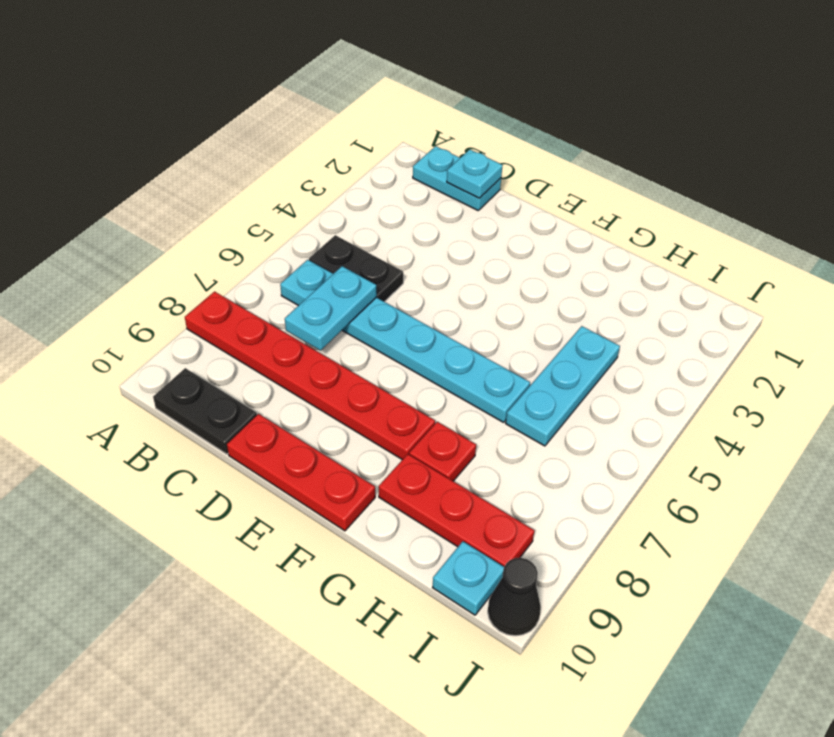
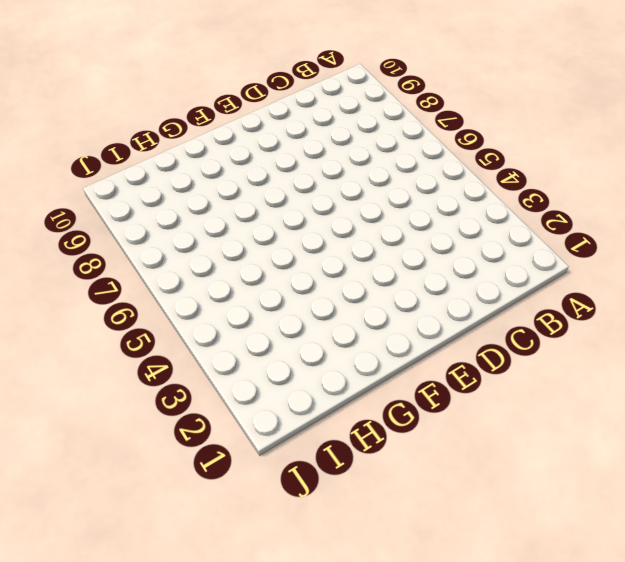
none -> red plate A8:F8 level 1
none -> cyan plate B1:C1 level 1
none -> black plate B5:C5 level 1

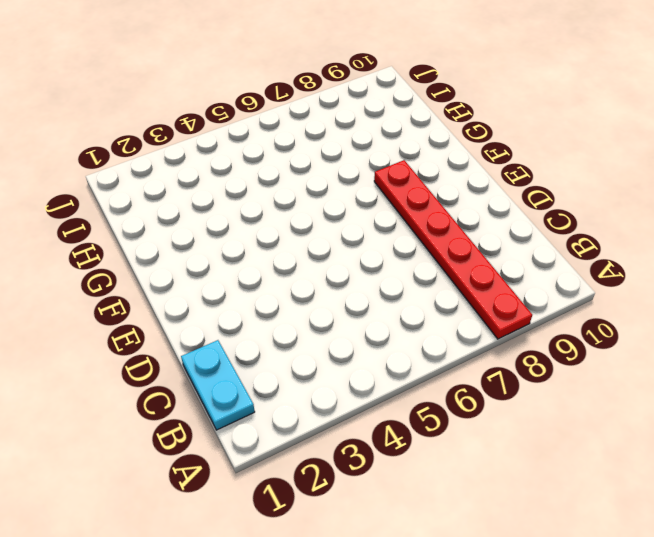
none -> black plate B5:C5 level 1
none -> cyan plate B6:G6 level 1
none -> black plate B10:C10 level 1

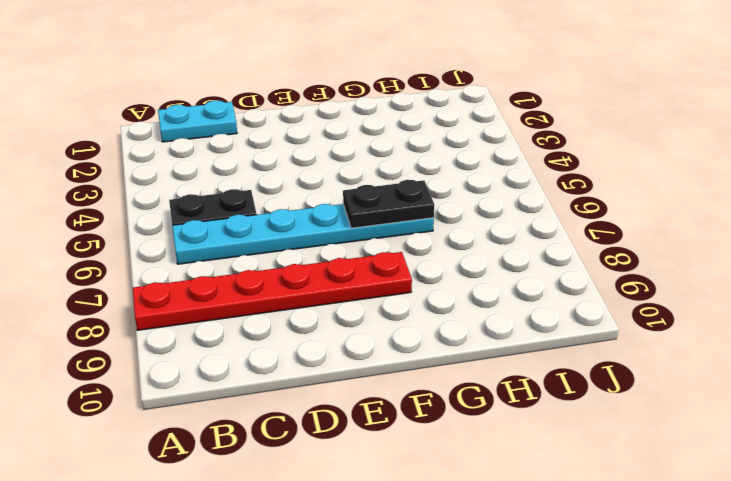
black plate F6:G6 level 2 -> black plate B10:C10 level 1
none -> red plate D10:F10 level 1
none -> red plate G8 level 1
none -> red plate G9:I9 level 1

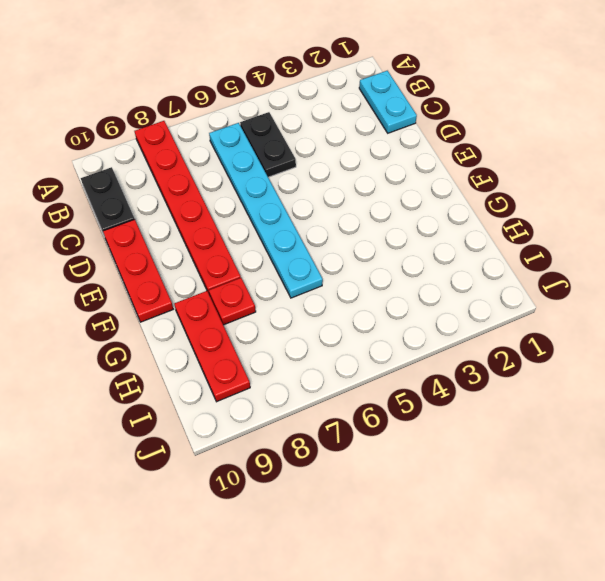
none -> cyan plate H4:H6 level 1
none -> cyan plate I10 level 1
none -> black cone J10 level 1

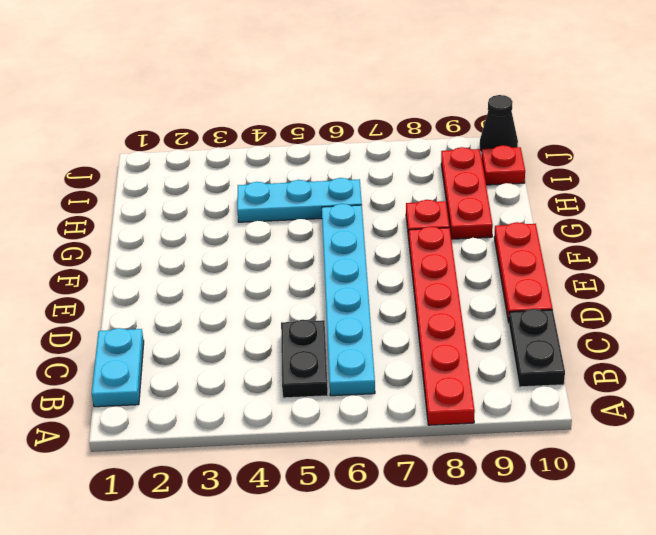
red plate I10 level 1 -> cyan plate I10 level 1
none -> cyan plate C1 level 2
none -> cyan plate C6:C7 level 2

